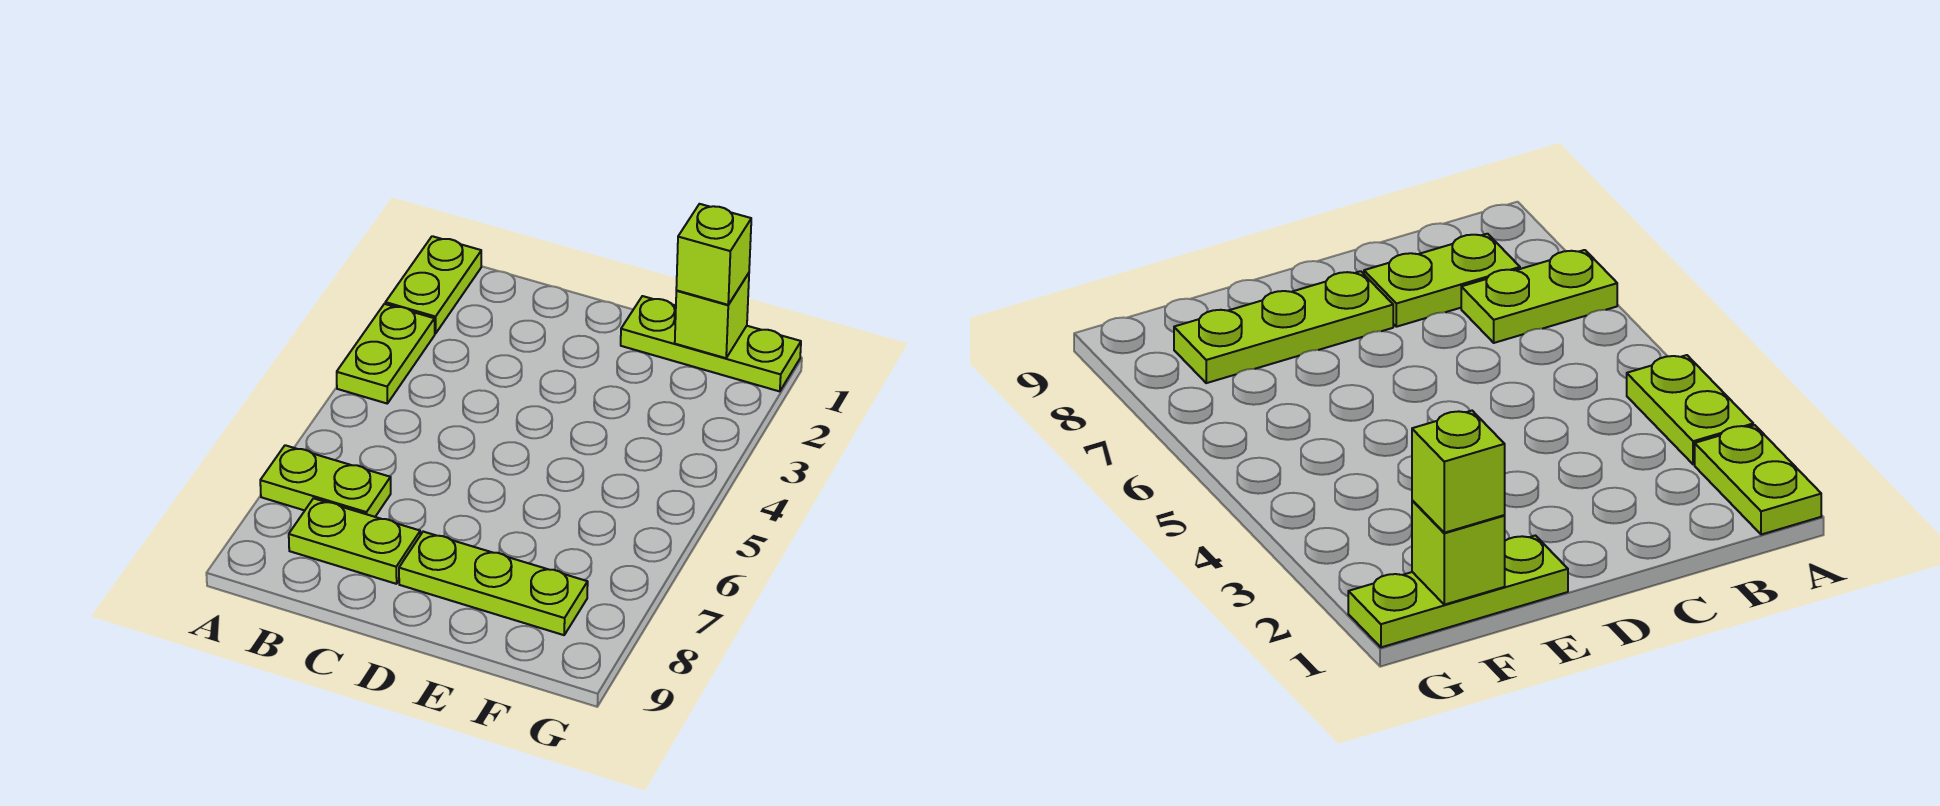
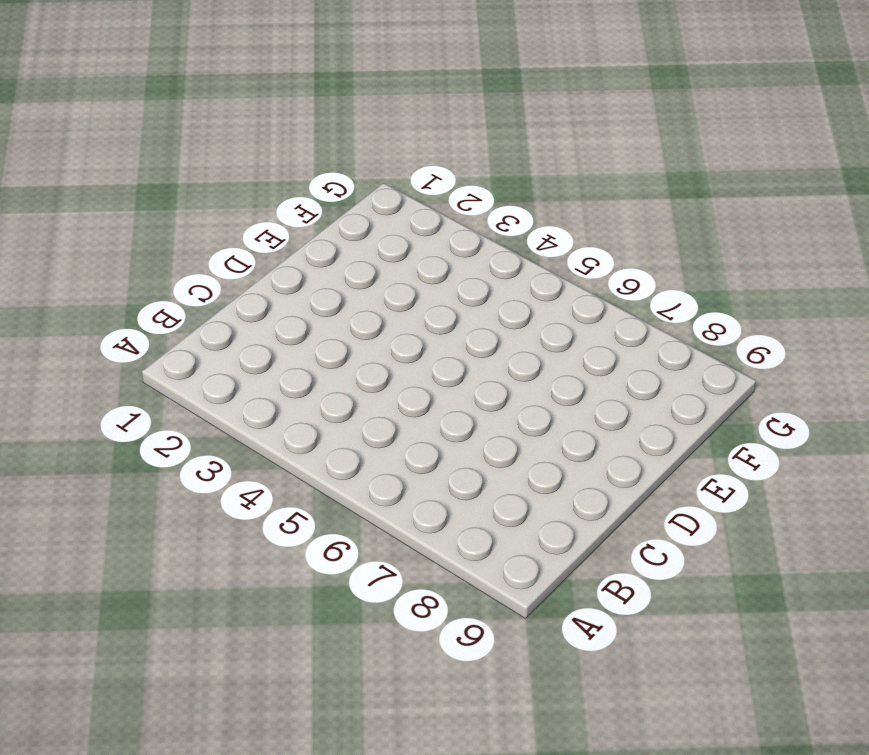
none -> lime plate A1:A2 level 1
none -> lime plate A3:A4 level 1

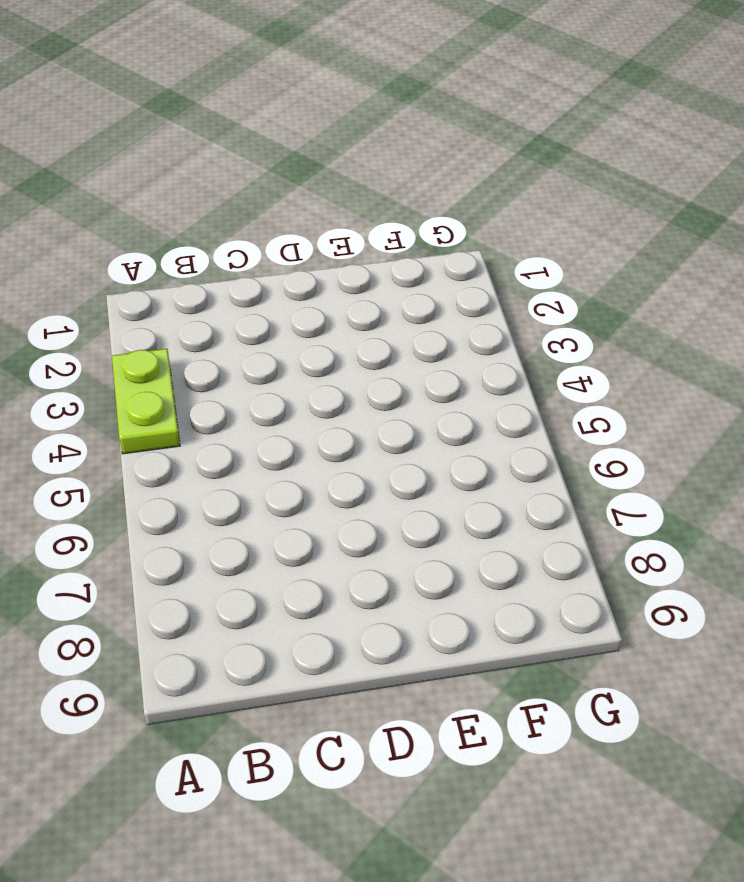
none -> lime plate A1:A2 level 1
none -> lime plate A7:B7 level 1

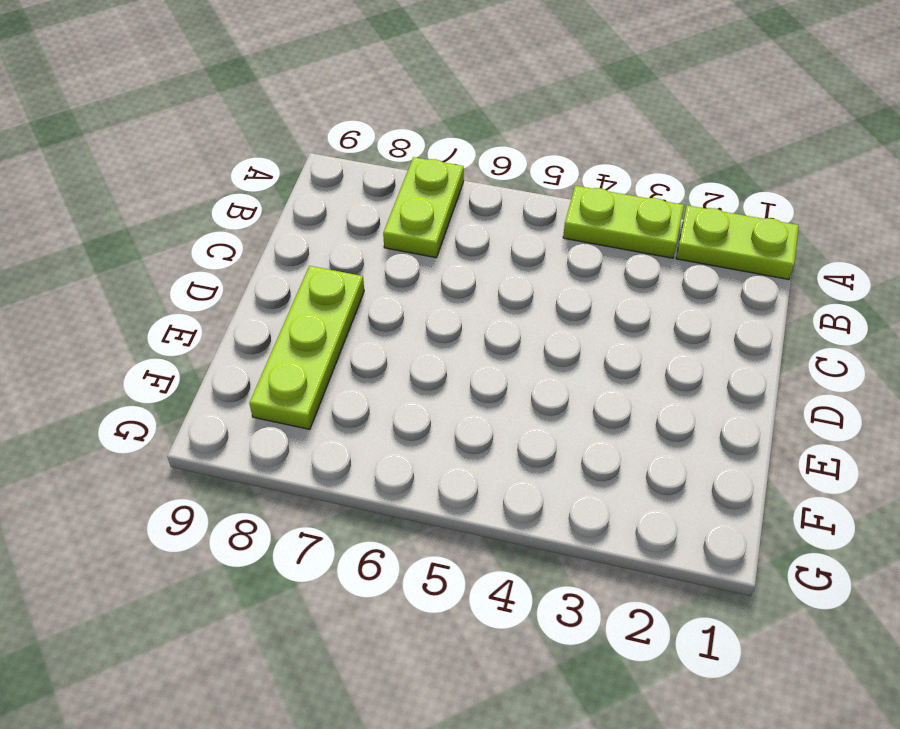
none -> lime plate B8:C8 level 1
none -> lime plate E1:G1 level 1

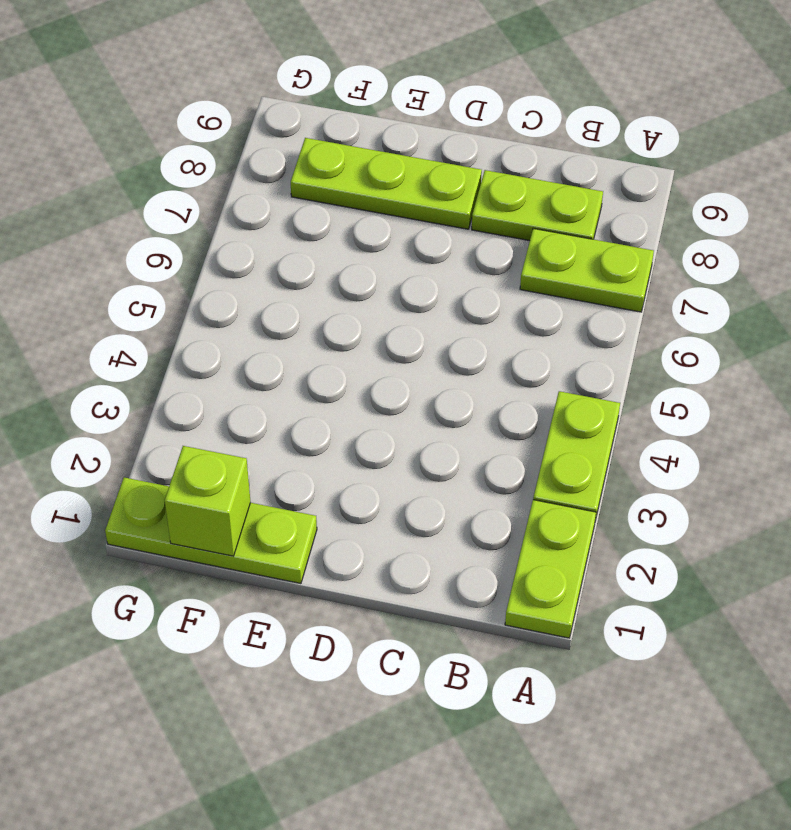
none -> lime brick F1 level 3

